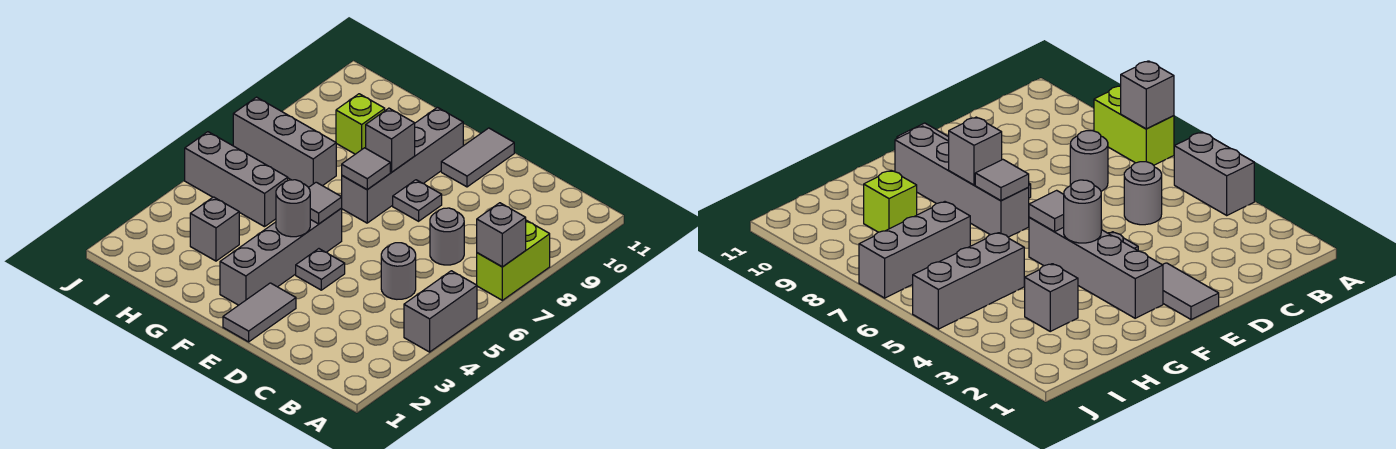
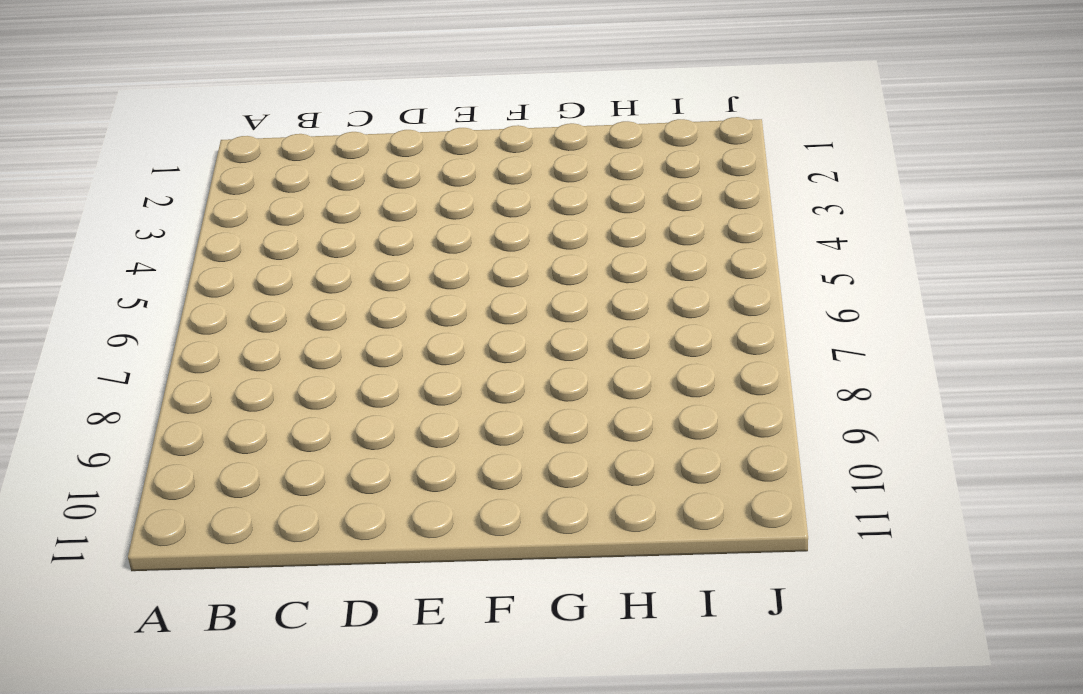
none -> grey brick A4:A5 level 1
none -> lime brick A7:A8 level 1
none -> grey round brick C5 level 1

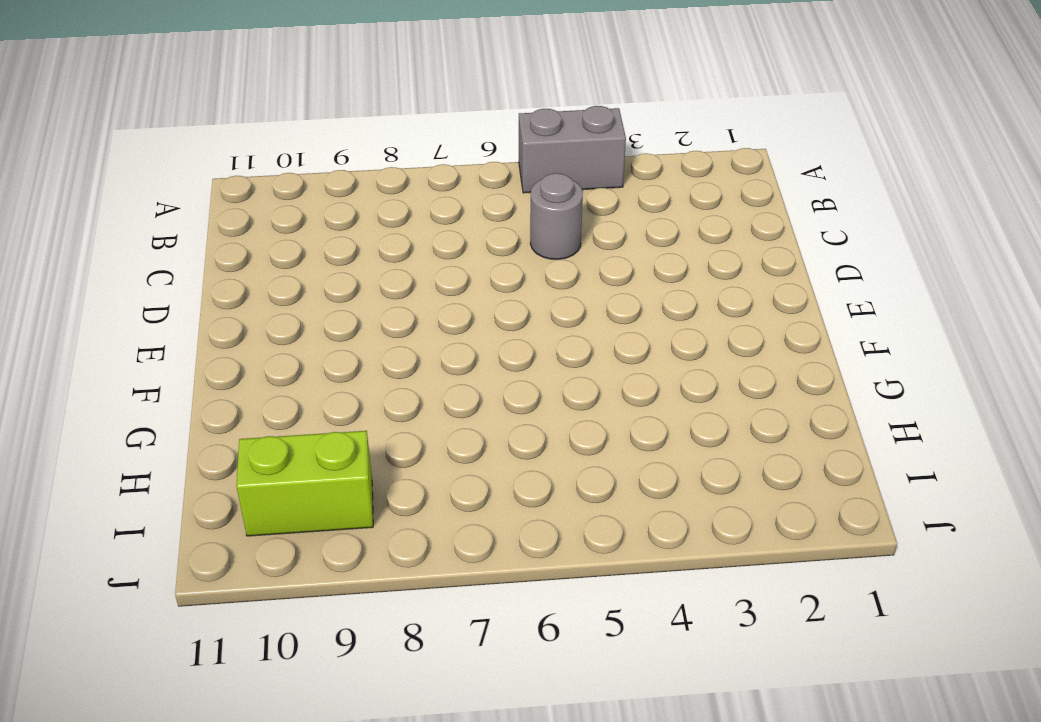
lime brick I9:I10 level 1 -> lime brick A7:A8 level 1
none -> grey round brick C7 level 1
none -> grey tile E1:E2 level 1
none -> grey plate E4 level 1

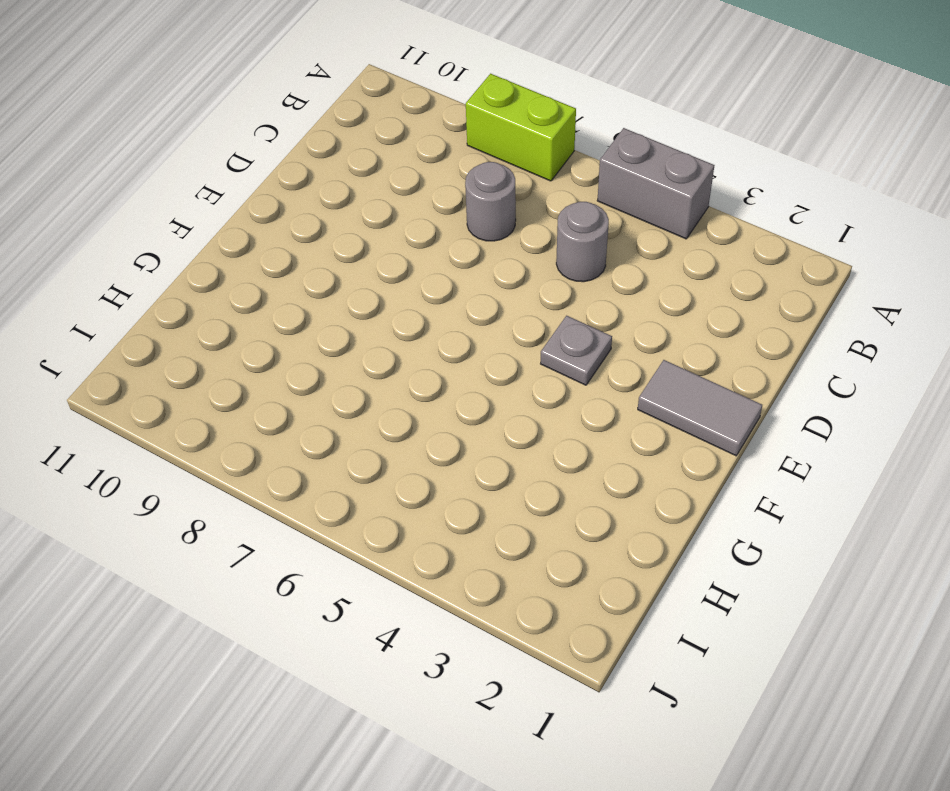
none -> grey plate E8 level 1
none -> grey tile E10:E11 level 1
none -> grey brick F2:F5 level 1

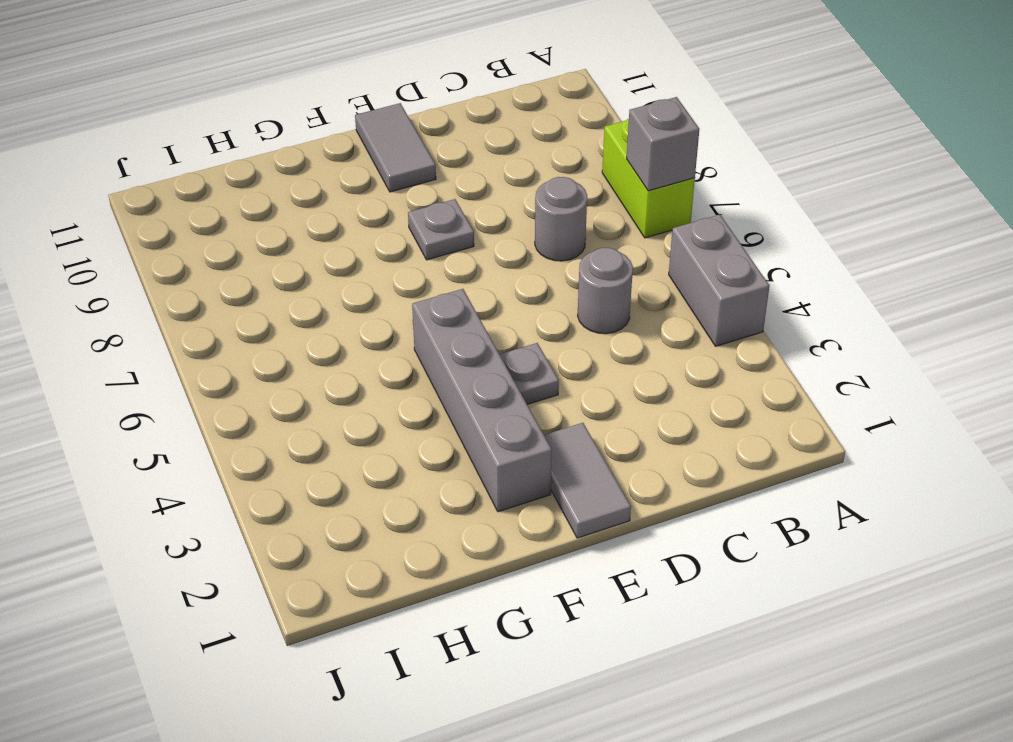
none -> grey brick F7:F10 level 1
none -> grey brick H3 level 1
none -> grey brick H5:J5 level 1

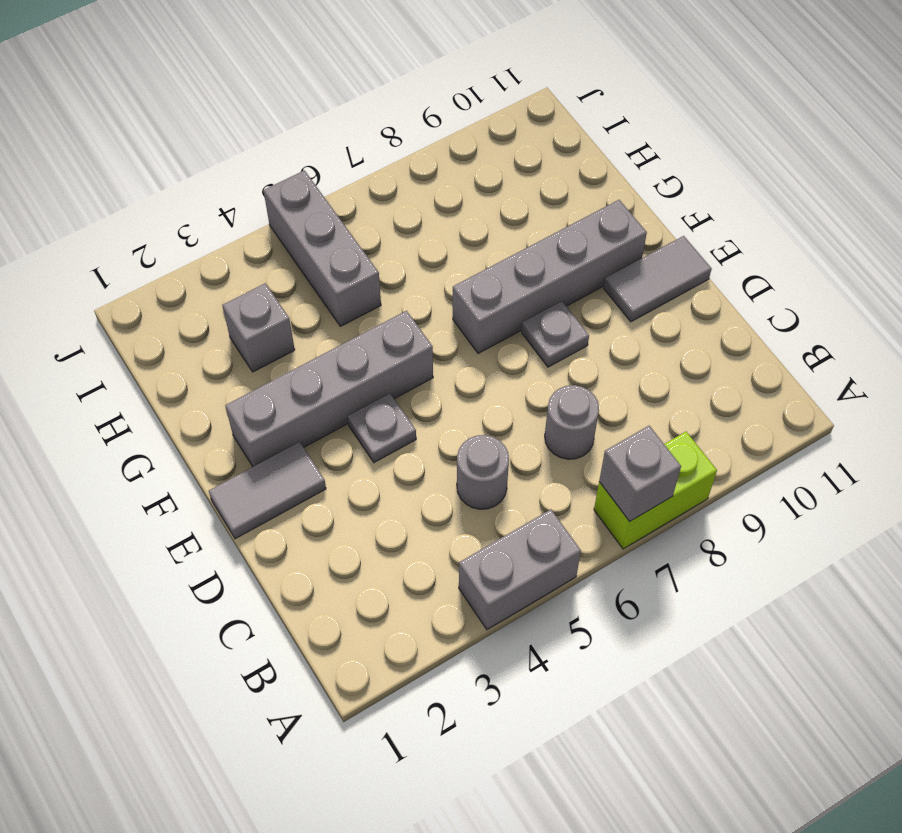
none -> grey brick H7:J7 level 1
none -> lime brick H9 level 1
none -> grey round brick F4 level 2

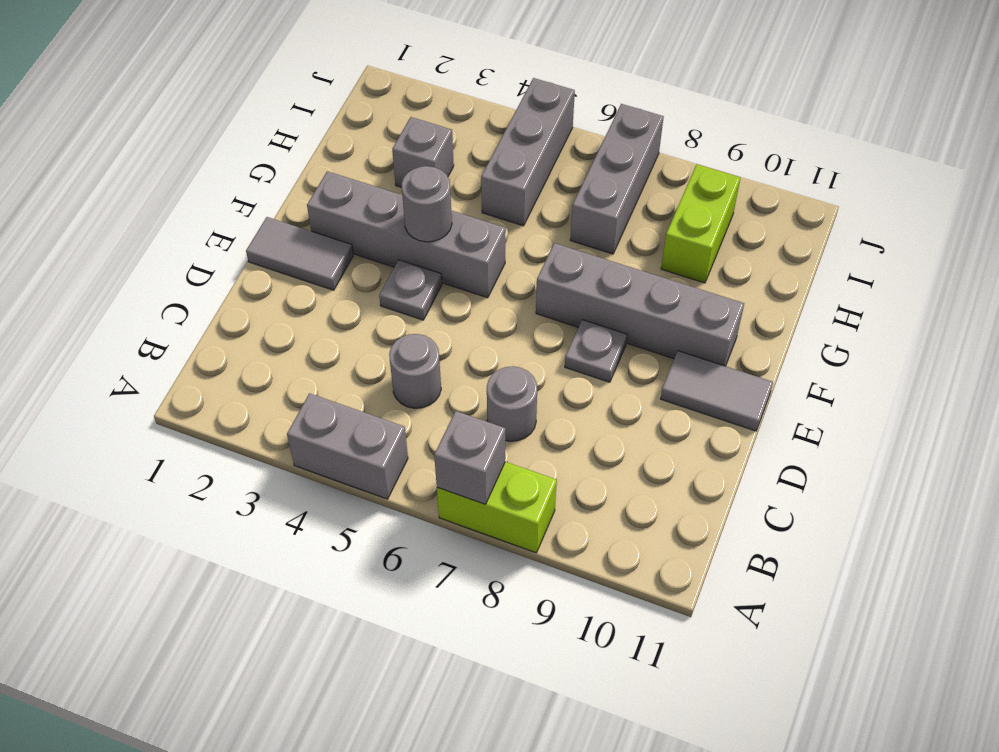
lime brick H9:I9 level 1 -> lime brick H9 level 1
none -> grey tile F5 level 2
none -> grey tile F7 level 2
none -> grey brick F8 level 2

